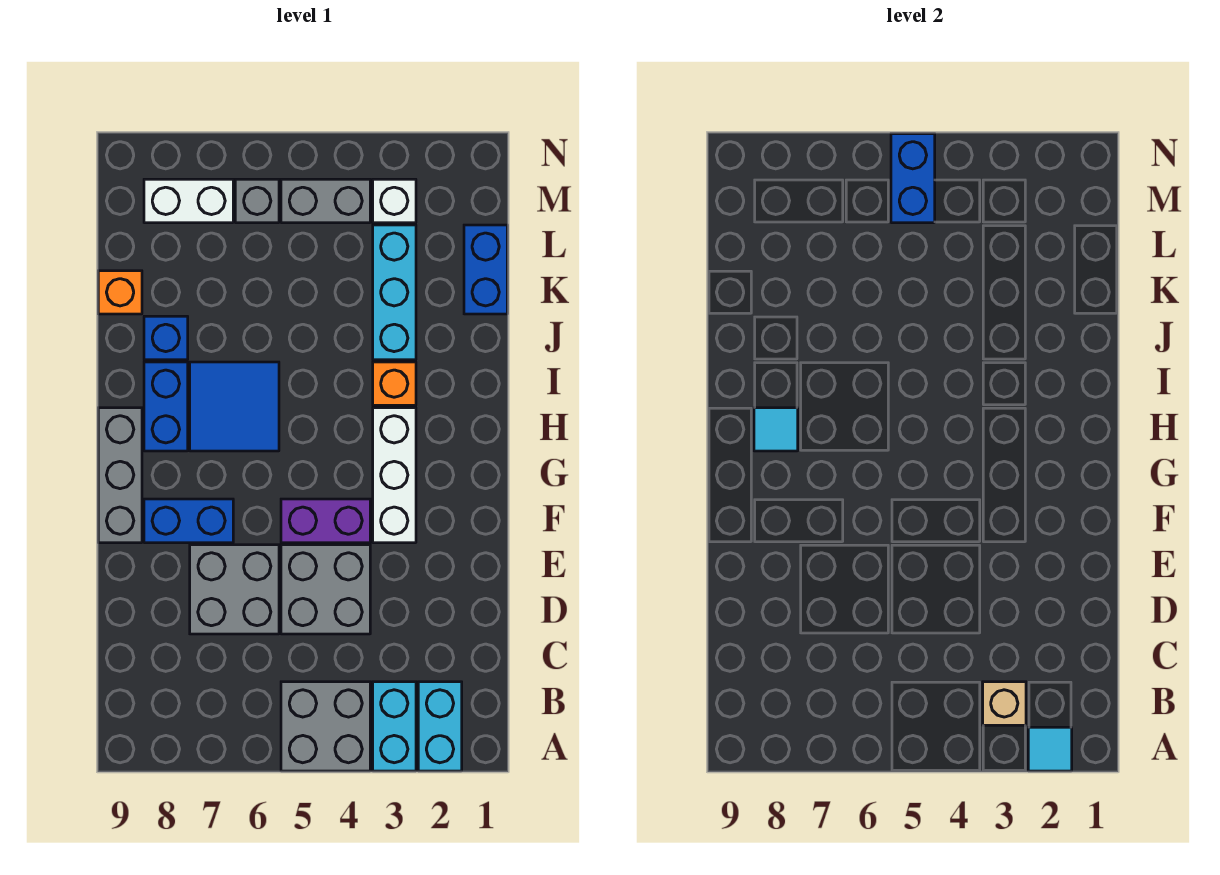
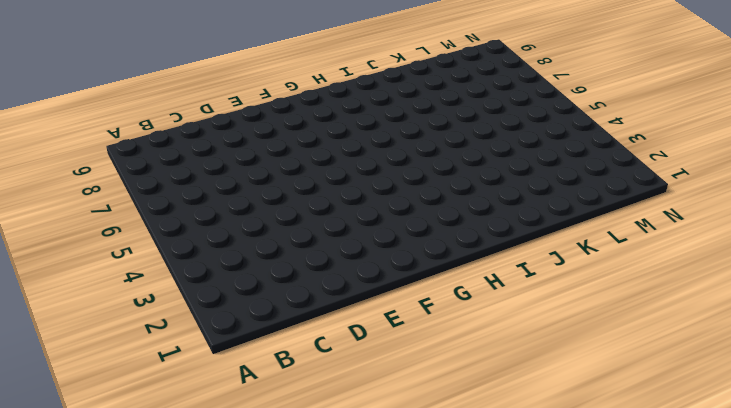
none -> cyan brick A2:B2 level 1
none -> cyan brick A3:B3 level 1
none -> grey brick A4:B5 level 1

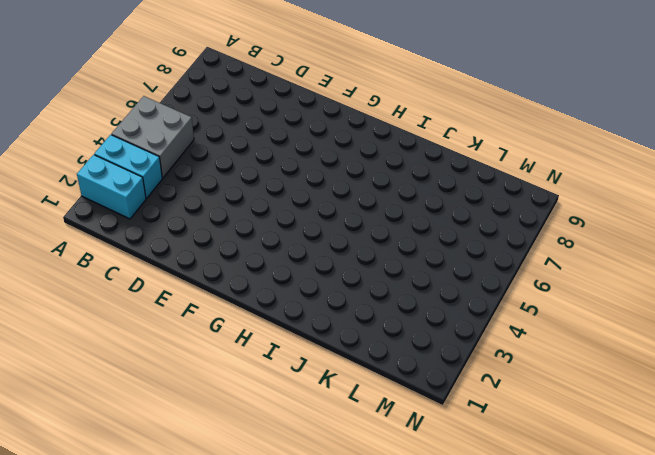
none -> grey brick D4:E5 level 1
none -> grey brick D6:E7 level 1
none -> white brick F3:H3 level 1

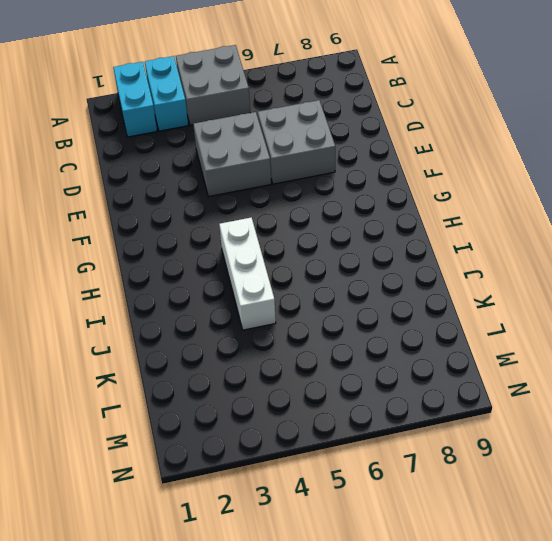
white brick H4:J4 level 1 -> white brick F3:H3 level 1
none -> purple brick F4:F5 level 1
none -> blue brick F7:F8 level 1
none -> grey brick F9:H9 level 1

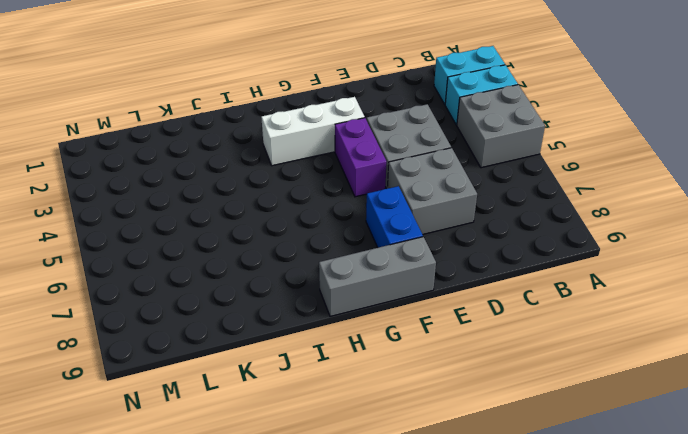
none -> blue tile H6:I7 level 1
none -> blue brick H8:I8 level 1
none -> orange brick I3 level 1

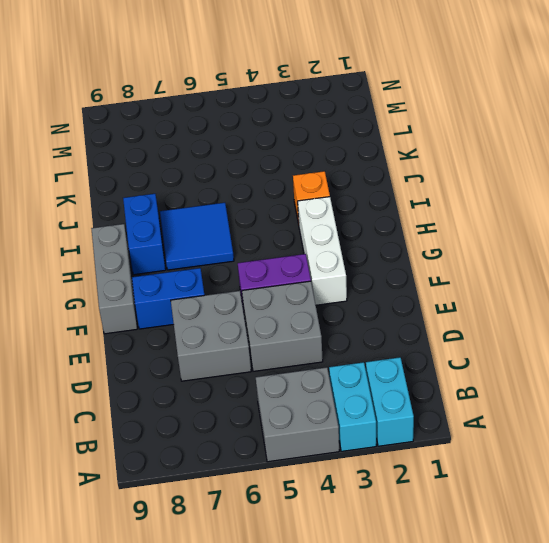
none -> cyan brick J3:L3 level 1
none -> blue brick J8 level 1
none -> blue brick K1:L1 level 1

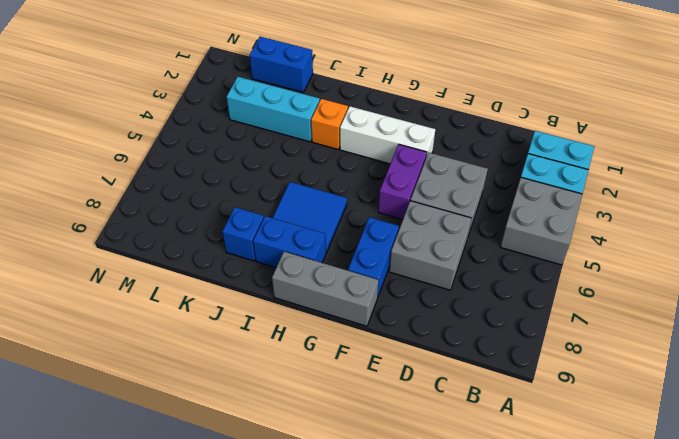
none -> orange brick K9 level 1
none -> white brick M3 level 1
none -> grey brick M4:M5 level 1

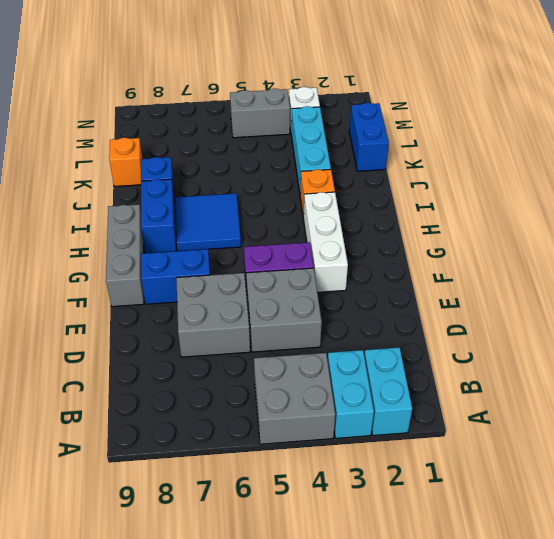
none -> grey brick M6 level 1
none -> white brick M7:M8 level 1
none -> cyan tile A2 level 2

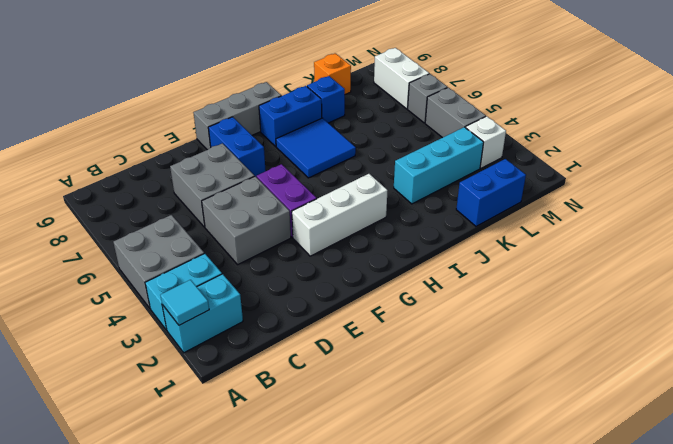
none -> orange brick I3 level 1
none -> tan brick B3 level 2
none -> cyan tile H8 level 2

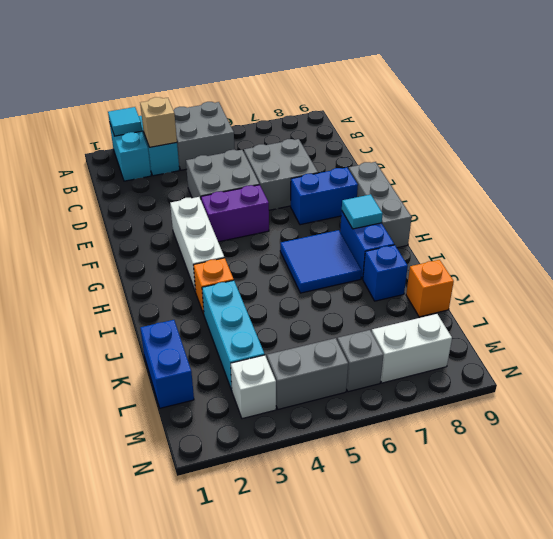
none -> blue brick M5:N5 level 2

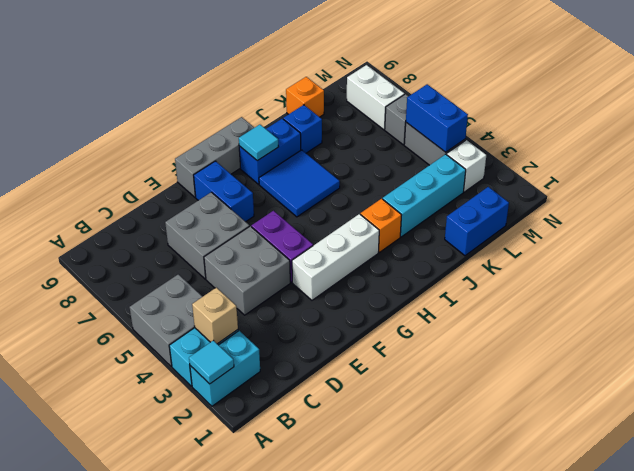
blue brick M4:M5 level 2 -> blue brick M5:N5 level 2

